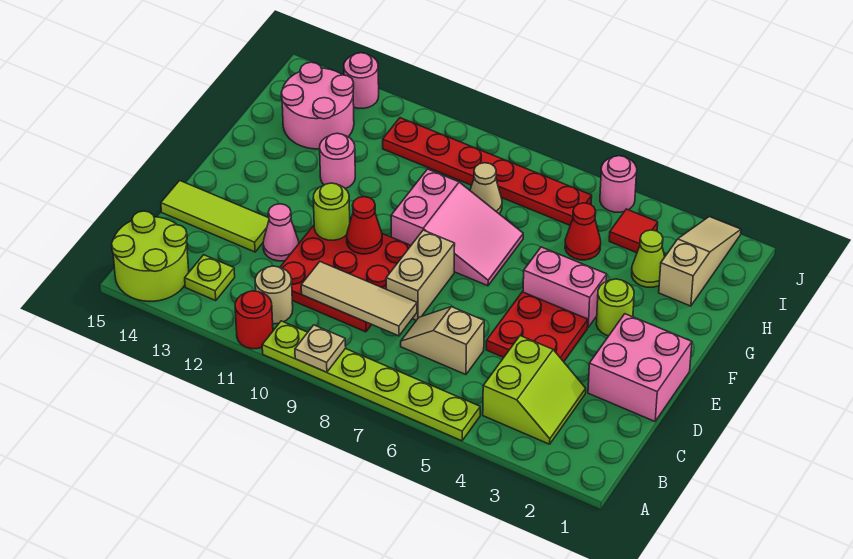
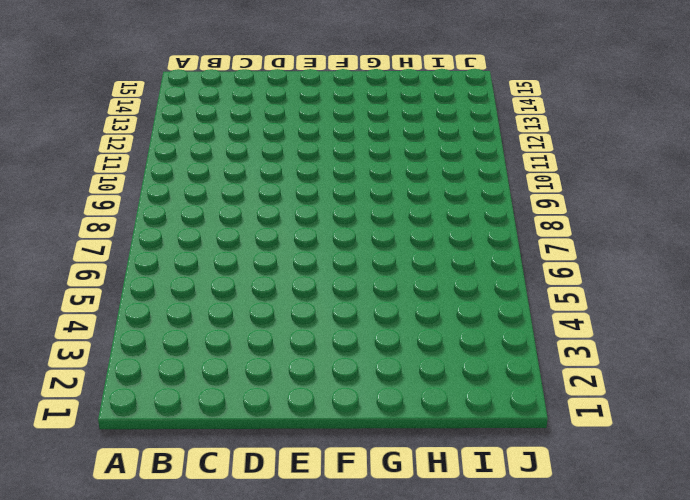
none -> lime plate A5:A10 level 1
none -> red round brick A11 level 1
none -> lime round brick A14:B15 level 1
none -> lime slope B3:C4 level 1 top 4

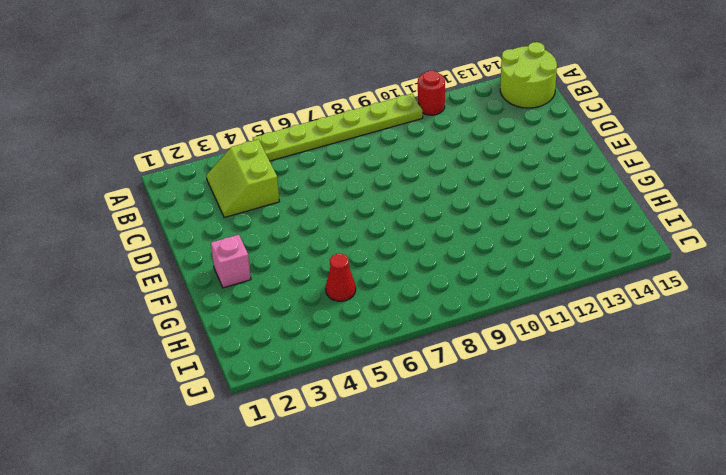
pink brick F2 level 1 -> none
none -> tan round brick B11 level 1
none -> lime plate B13 level 1
none -> tan slope C6:C7 level 1 top 6
none -> red plate C9:E11 level 1

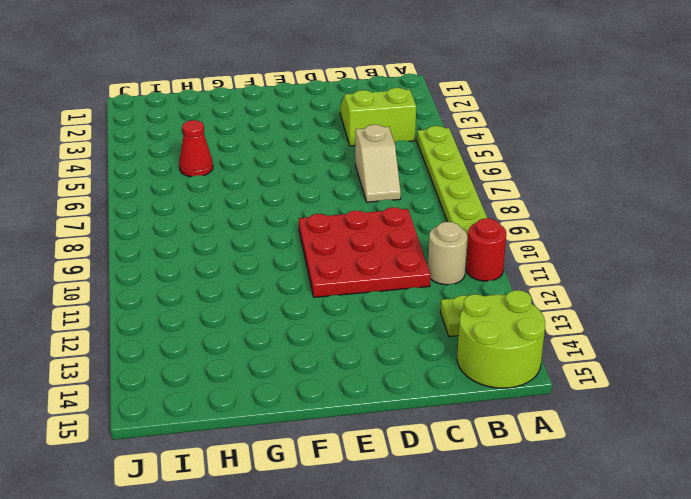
none -> pink brick D1:E2 level 1
none -> red plate D4:E5 level 1
none -> tan brick D8:E8 level 1
none -> pink cone D12 level 1

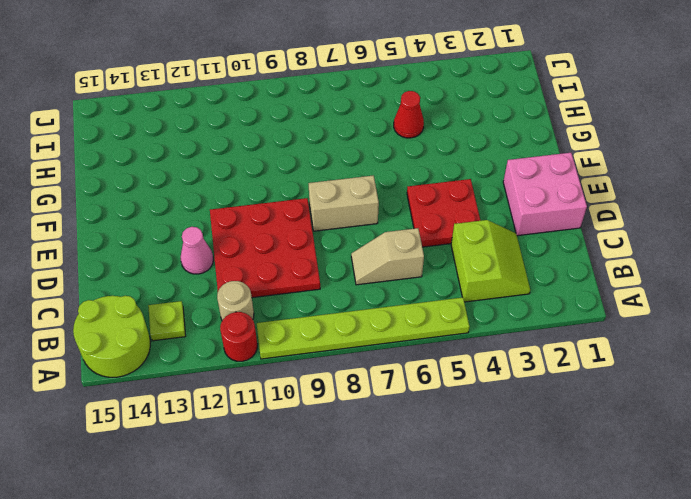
tan brick E7:E8 level 1 -> tan brick D8:E8 level 1
none -> lime tile D13:D15 level 1
none -> lime round brick F3 level 1
none -> pink brick F4:F5 level 1
none -> pink slope F7:G9 level 1 top 9

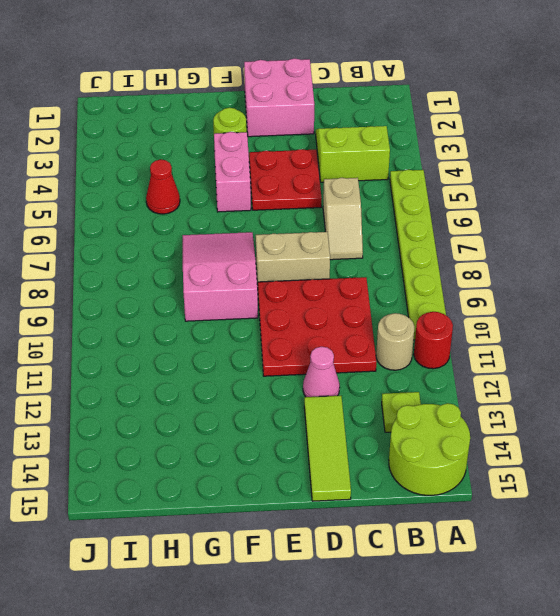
none -> pink round brick G12 level 1
none -> tan slope H2:J2 level 1 top H
none -> lime cone H3 level 1
none -> tan cone H8 level 1

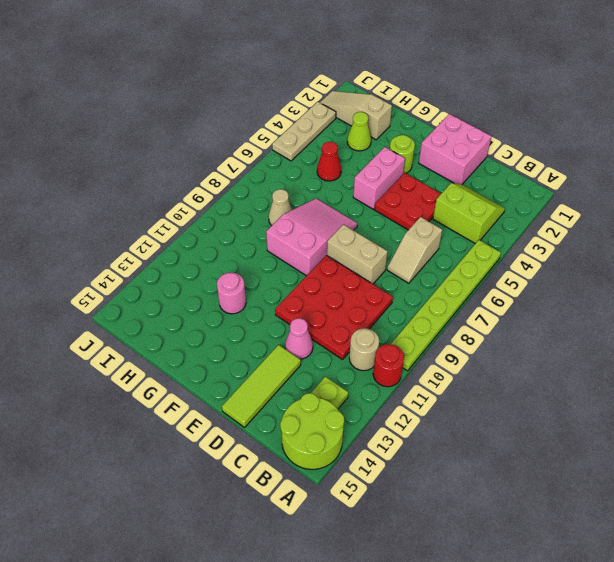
tan plate J3:J5 level 1 -> pink round brick J5 level 1
none -> pink round brick H13:I14 level 1
none -> red tile I4 level 1
none -> red plate I6:I11 level 1
none -> pink round brick J13 level 1

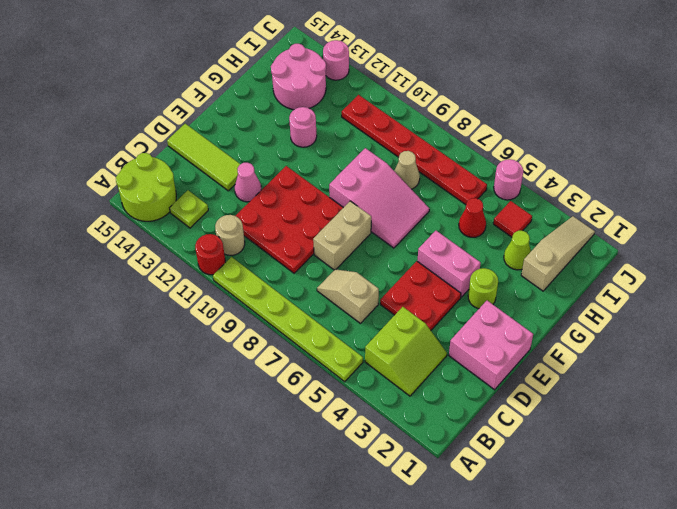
none -> tan plate A9 level 2
none -> tan tile C8:C10 level 2
none -> red cone E10 level 2
none -> lime round brick E11 level 2

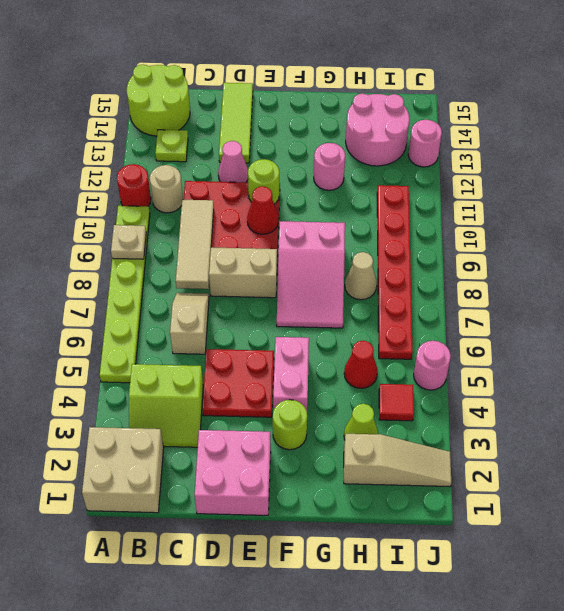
tan brick A1:B2 level 1 -> none

